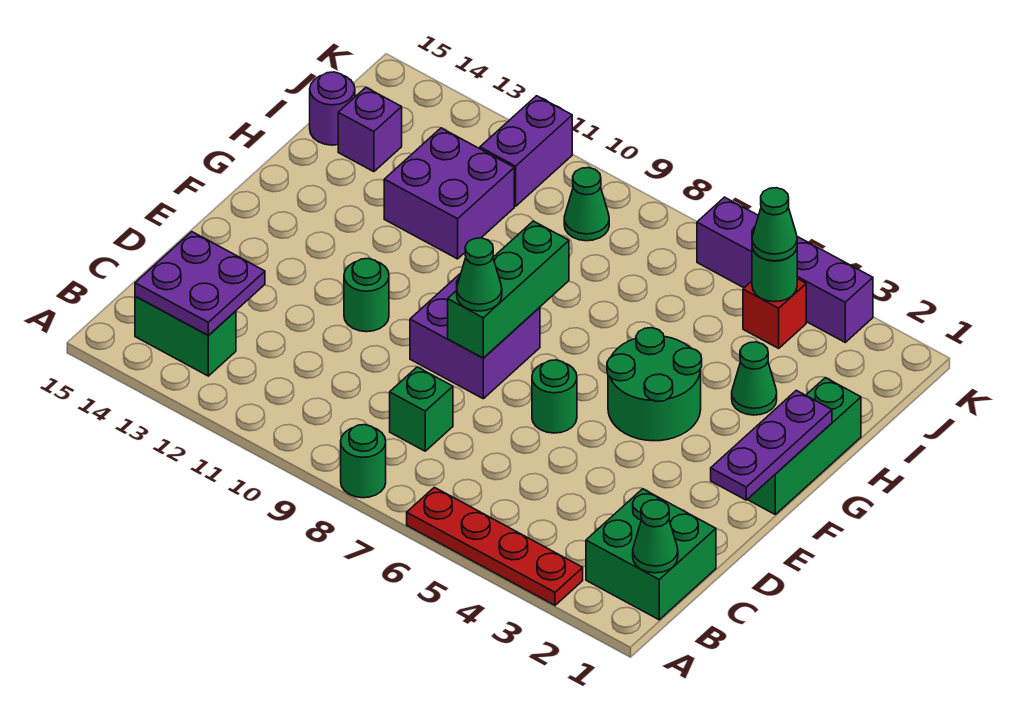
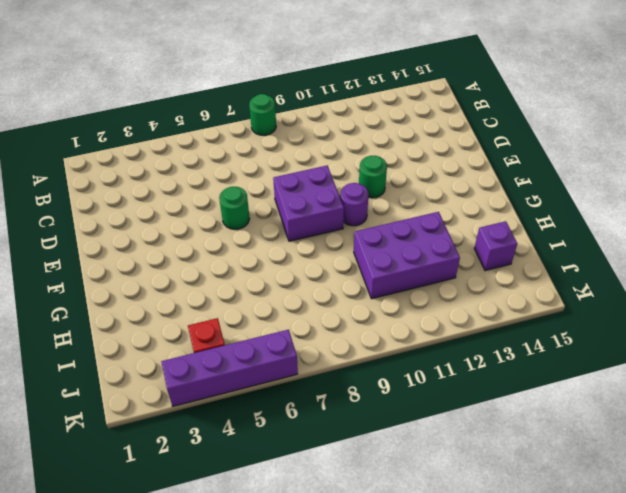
purple round brick F10 level 1 -> purple round brick I15 level 1
purple brick H10:I12 level 1 -> purple brick H11:I12 level 1
none -> red plate A3:A6 level 1
none -> green brick B1:C2 level 1
none -> green brick B13:B14 level 1

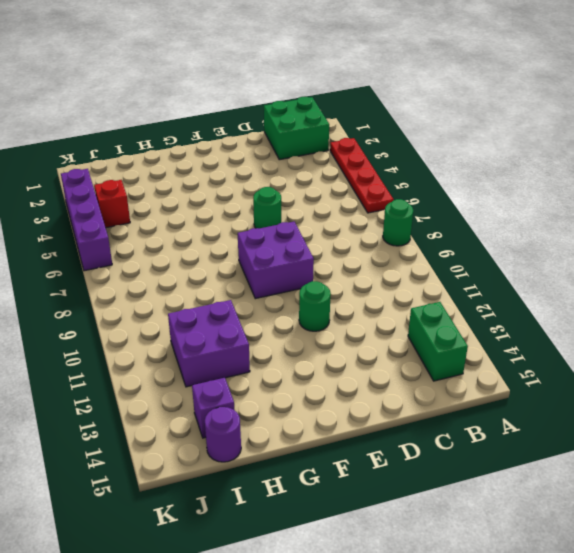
none -> green brick C8 level 1
none -> green brick F1:H1 level 1
none -> green round brick F4:G5 level 1

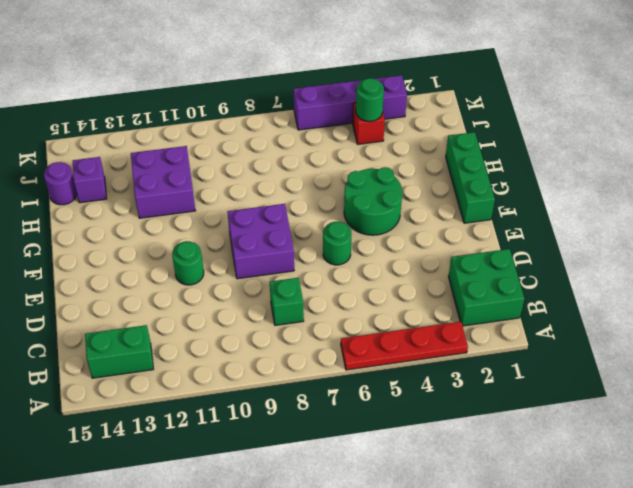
none -> green round brick A8 level 1
none -> green cone H3 level 1
none -> green cone J9 level 1

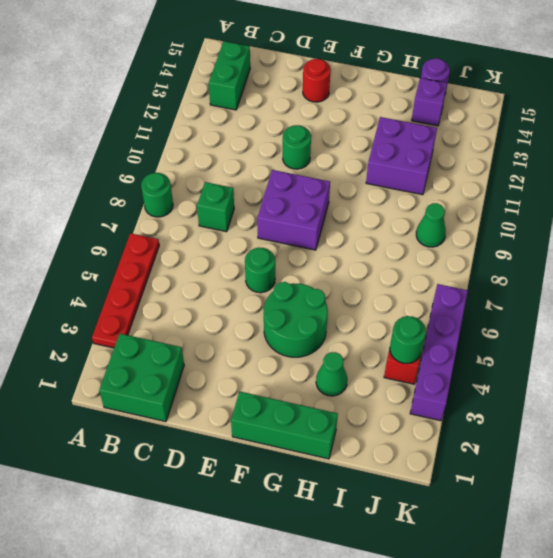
red round brick E14 level 1 -> none
none -> purple brick J11:K11 level 1
none -> green cone B1 level 2
none -> purple plate B13:C14 level 2

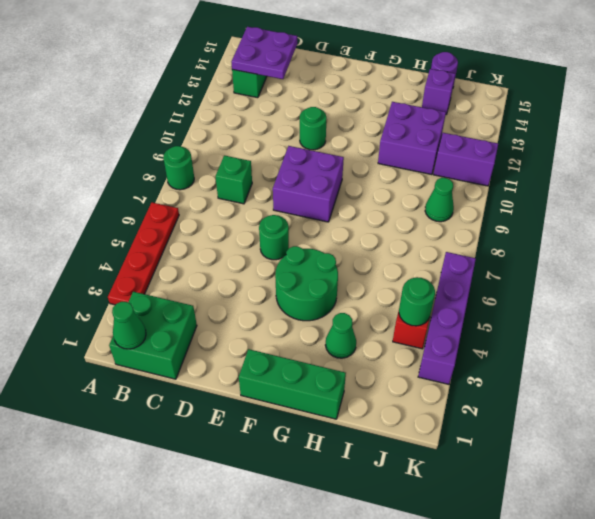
none -> purple plate E1:G1 level 2
none -> green brick E8:G8 level 2
none -> green cone E8 level 3

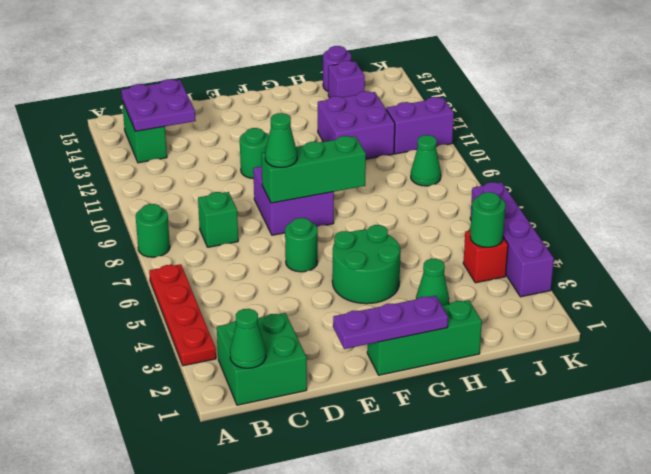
none -> green cone J4 level 3

